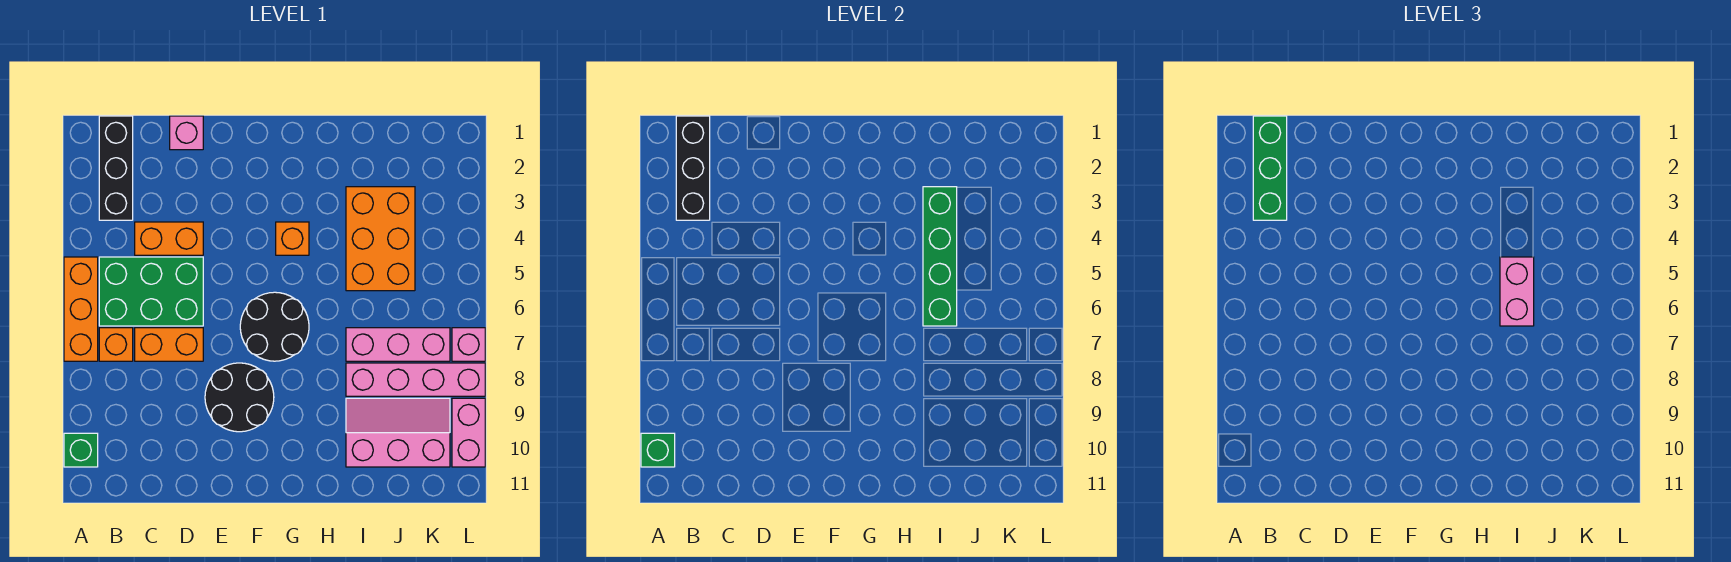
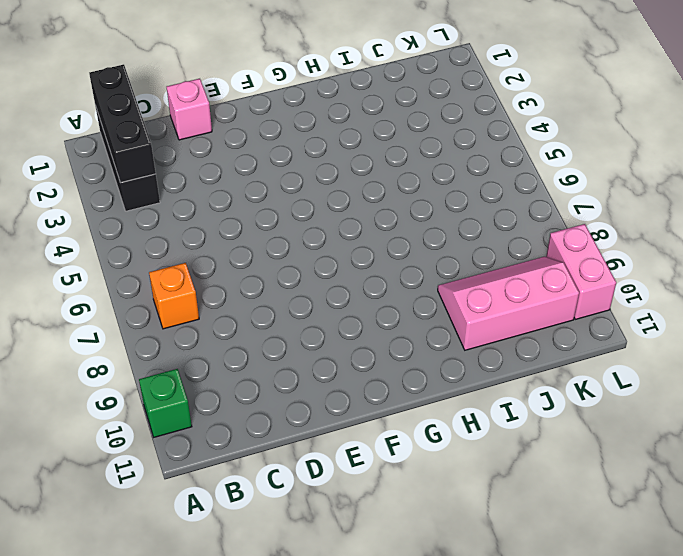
none -> orange brick A5:A7 level 1
none -> green brick B5:D6 level 1
none -> orange brick C4:D4 level 1

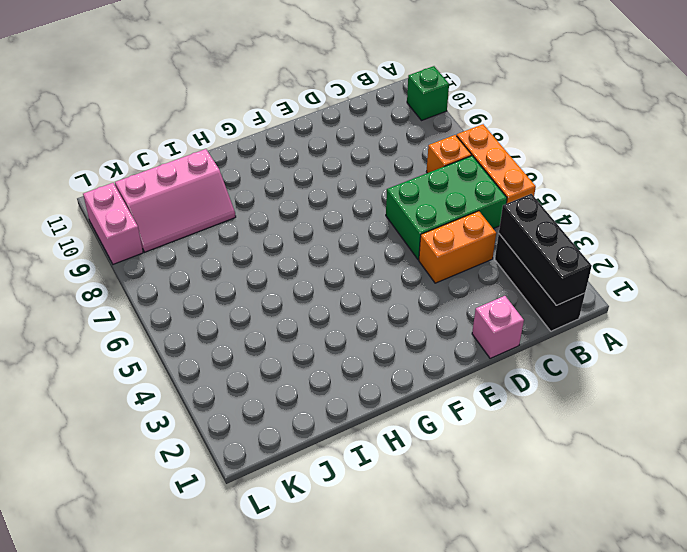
none -> orange brick C7:D7 level 1
none -> black round brick E8:F9 level 1
none -> black round brick F6:G7 level 1

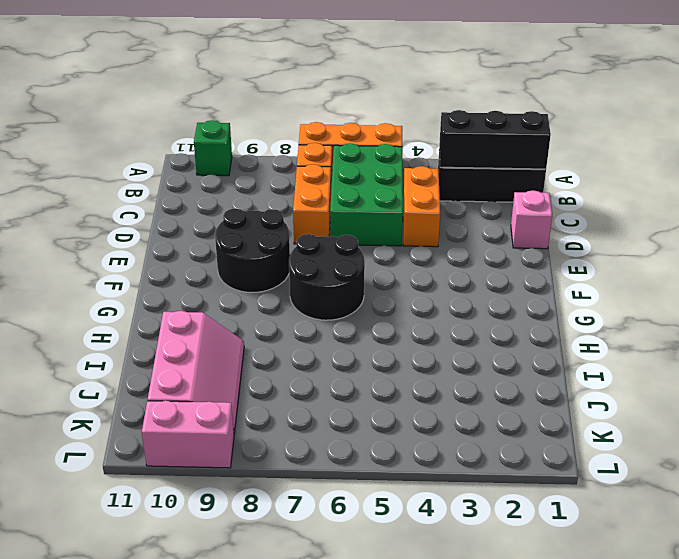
none -> orange brick G4 level 1
none -> orange brick I3:J5 level 1
none -> pink brick I7:K7 level 1

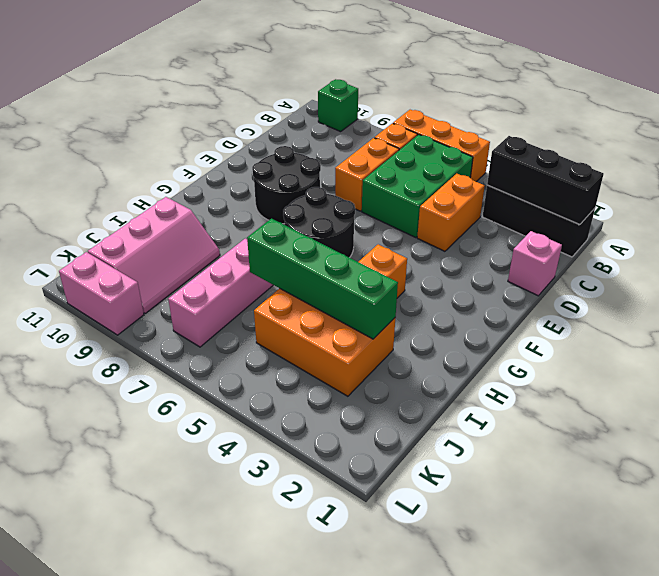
none -> pink brick I8:L8 level 1
none -> pink brick L7 level 1
none -> green brick A10 level 2

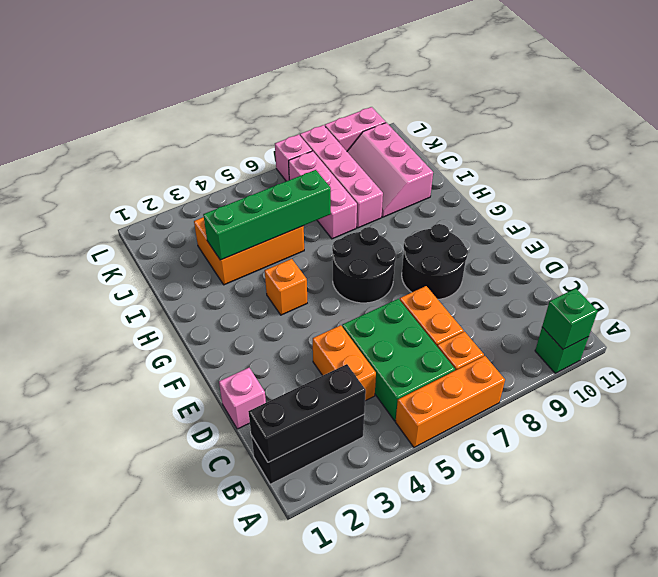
none -> green brick B1:B3 level 3
none -> pink brick I5:I6 level 3

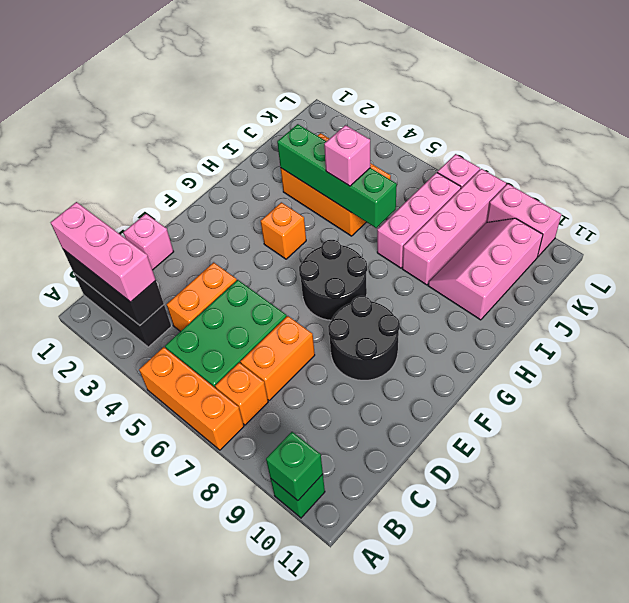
pink brick B1:B3 level 3 -> green brick B1:B3 level 3
pink brick I5 level 3 -> pink brick I5:I6 level 3

